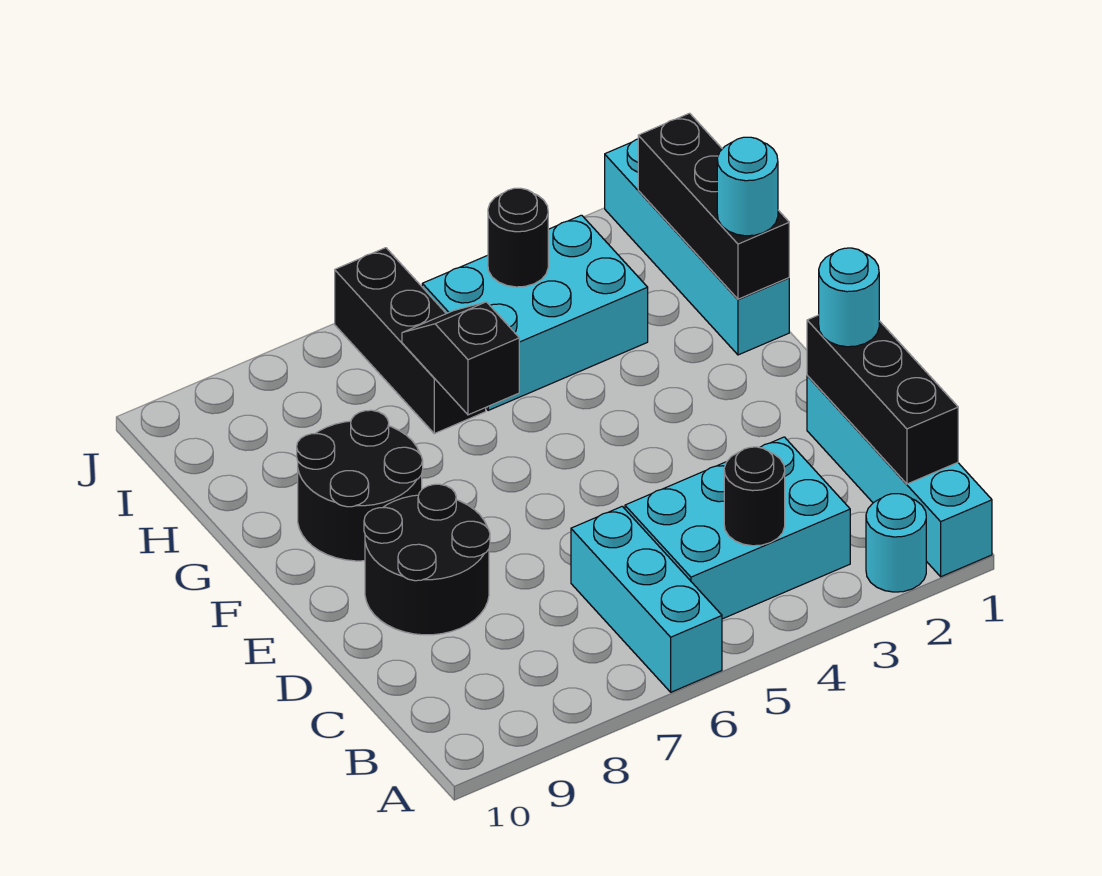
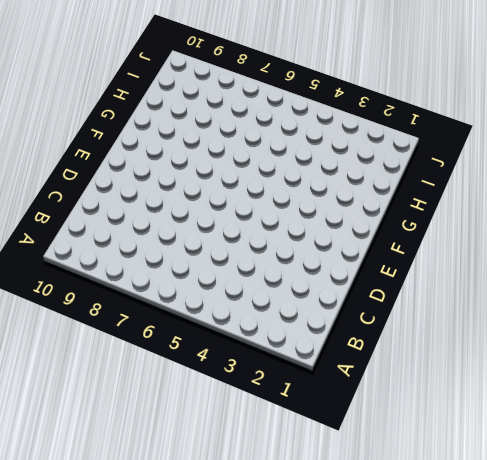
none -> cyan brick A1:D1 level 1
none -> cyan round brick A2 level 1
none -> cyan brick A6:C6 level 1

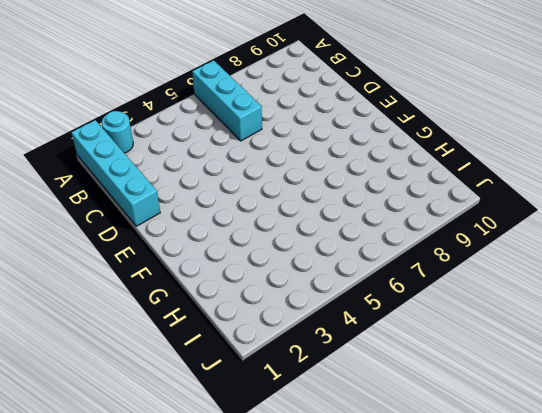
none -> cyan brick B3:C5 level 1
none -> black round brick D8:E9 level 1
none -> black round brick F8:G9 level 1

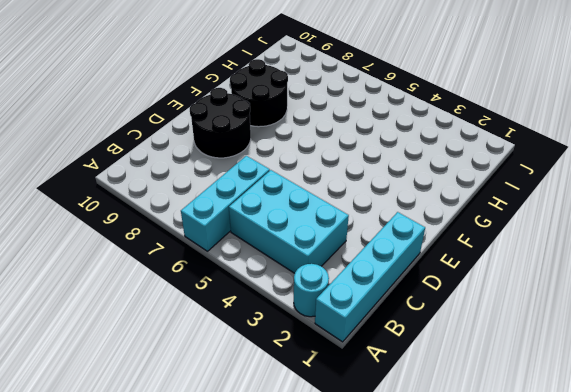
none -> cyan brick G1:J1 level 1
none -> cyan brick H3:I5 level 1
none -> black brick H6:J6 level 1

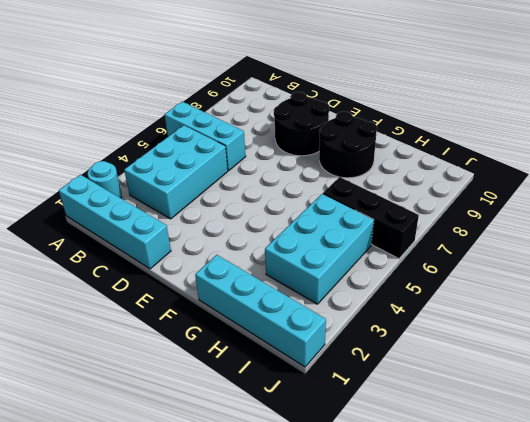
none -> black brick B1:D1 level 2
none -> black round brick B4 level 2
none -> black brick G1:I1 level 2

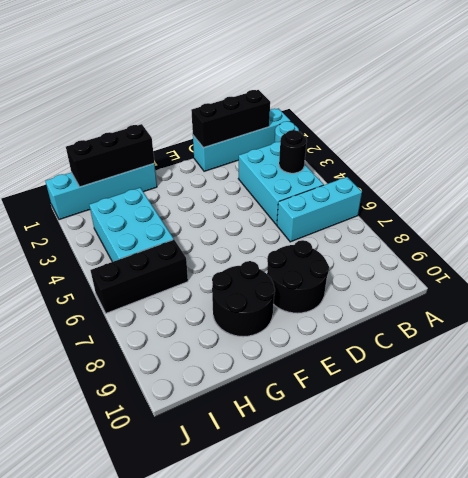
none -> black slope G6:H6 level 2 top G
none -> black round brick I4 level 2
none -> cyan round brick D1 level 3

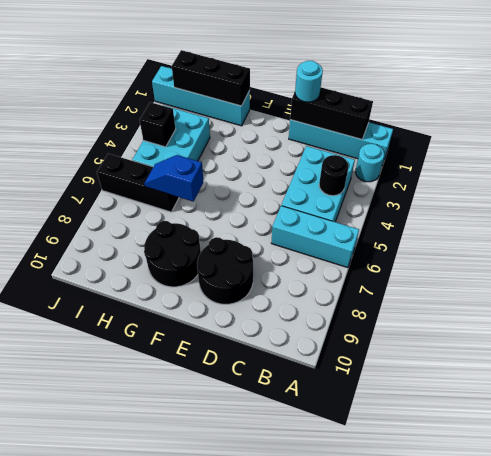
blue slope G6:H6 level 2 top G -> black slope G6:H6 level 2 top G
black brick I4 level 2 -> black round brick I4 level 2
none -> cyan round brick G1 level 3

